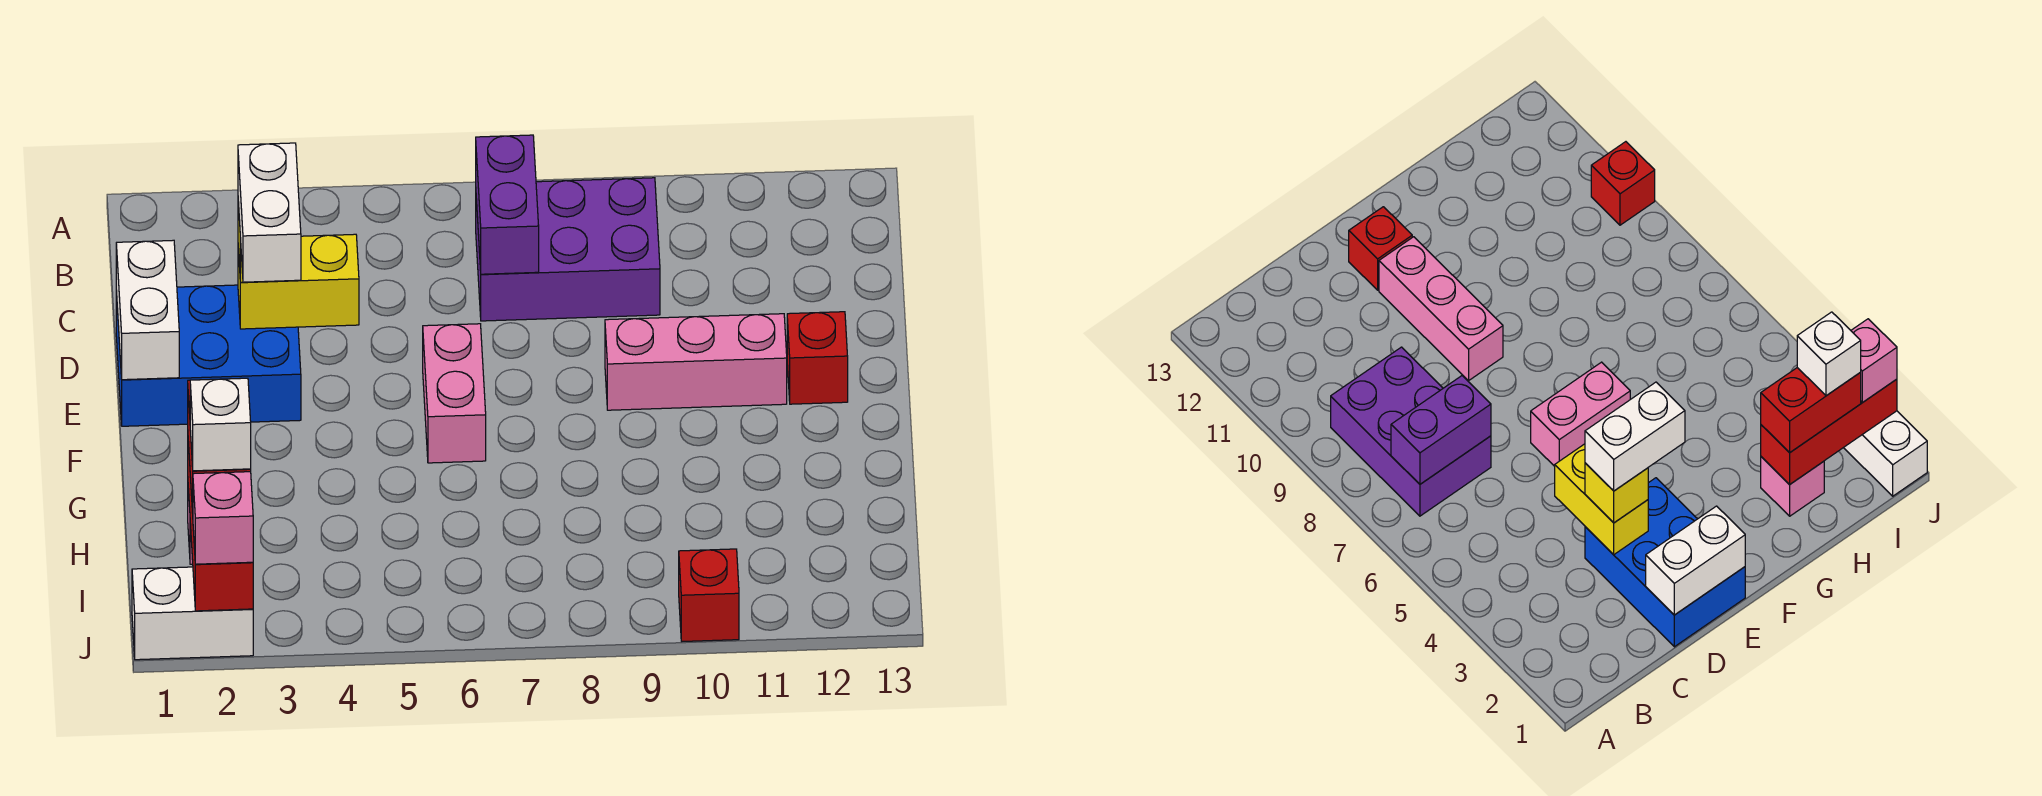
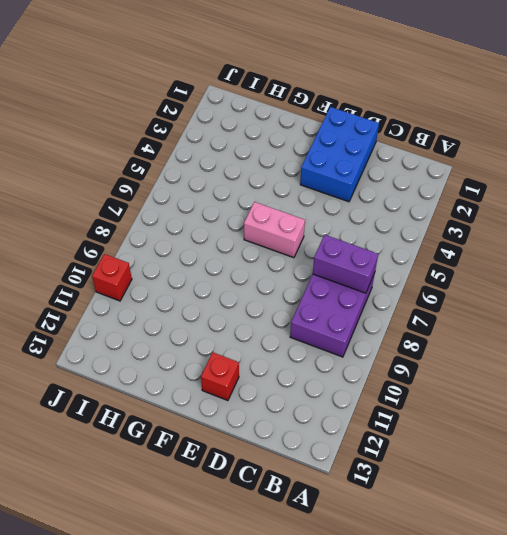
none -> pink brick E9:E11 level 1
none -> pink brick H2 level 1
none -> white brick J1:J2 level 1

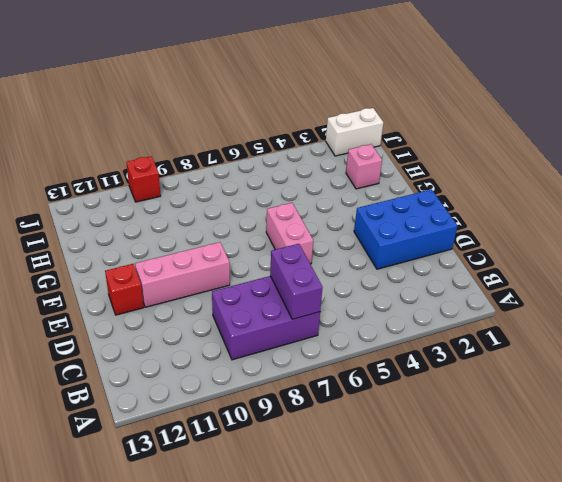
none -> white brick D1:E1 level 2
none -> yellow brick D3:D4 level 2
none -> red brick H2:J2 level 2

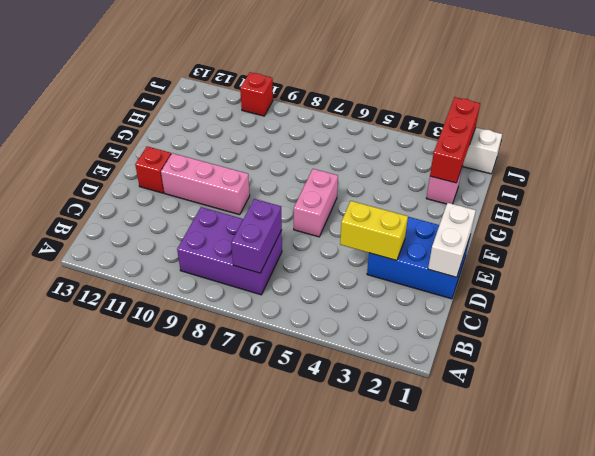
none -> yellow brick D3 level 3
none -> red brick H2:I2 level 3
none -> pink brick J2 level 3

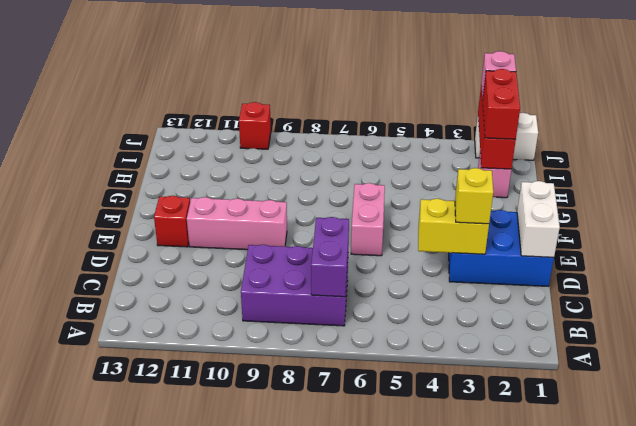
none -> white brick D3:E3 level 4
none -> white brick I2 level 4

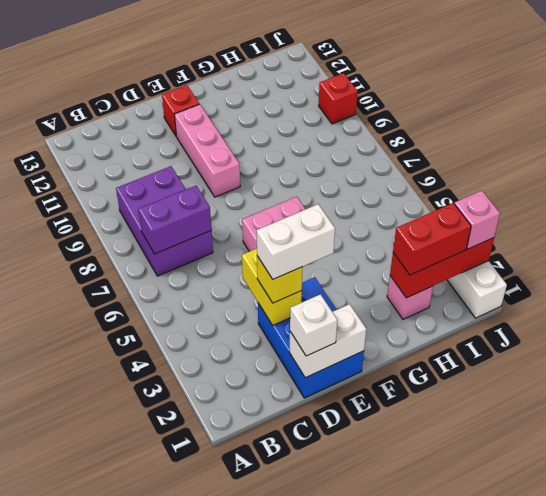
white brick D1 level 3 -> white brick I2 level 4

